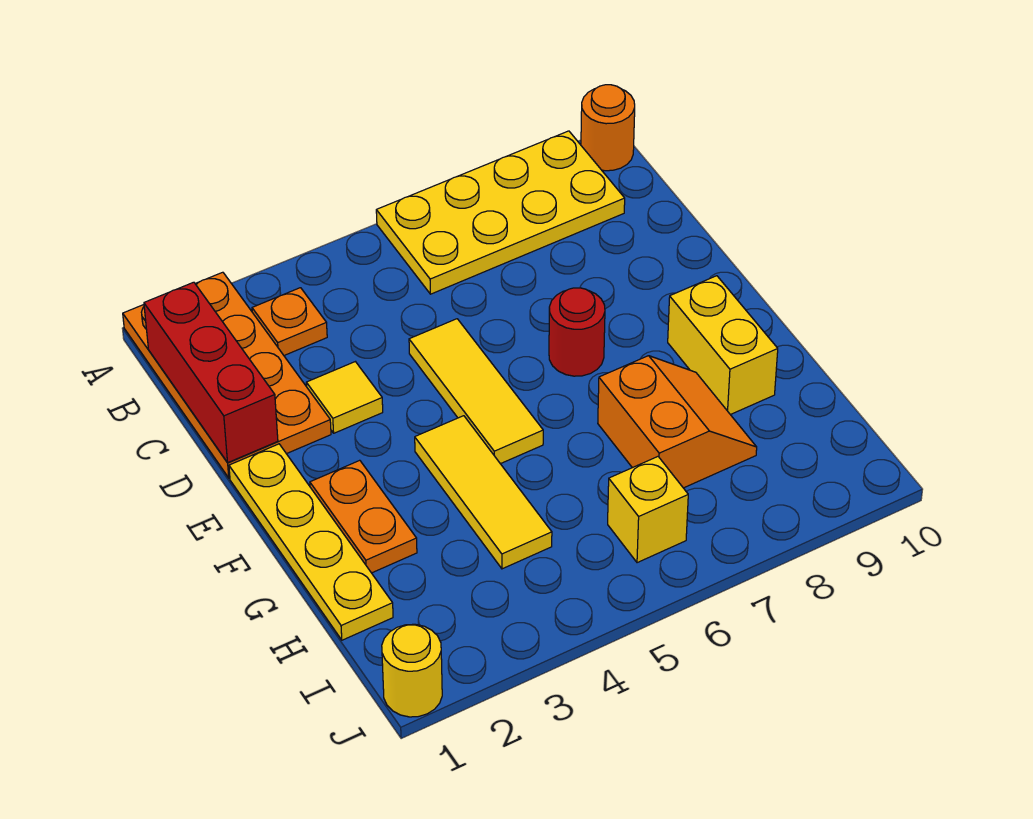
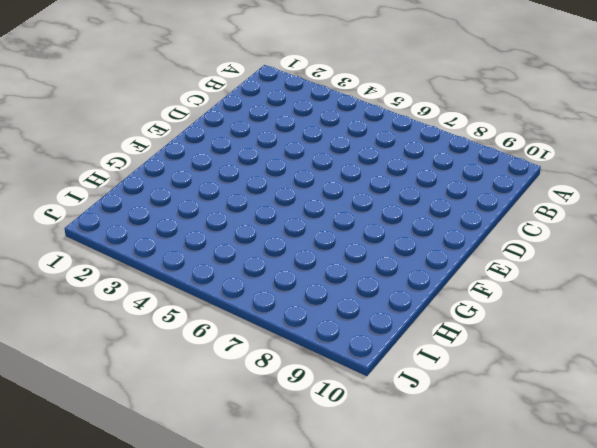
none -> orange plate A1:D2 level 1
none -> yellow plate A6:B9 level 1
none -> orange round brick A10 level 1

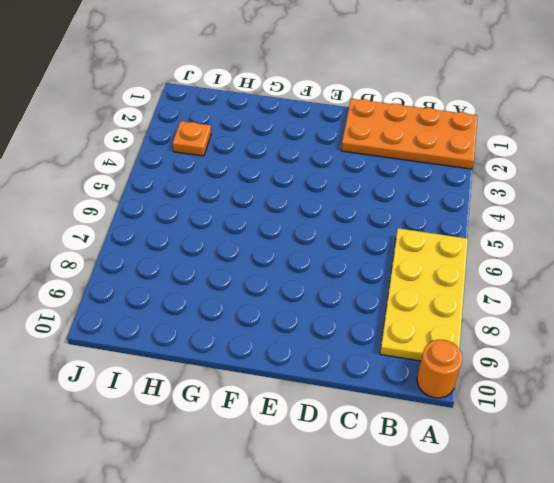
orange plate I3 level 1 -> orange plate B3 level 1
none -> yellow tile D3 level 1
none -> yellow tile D5:F5 level 1
none -> yellow plate E1:H1 level 1

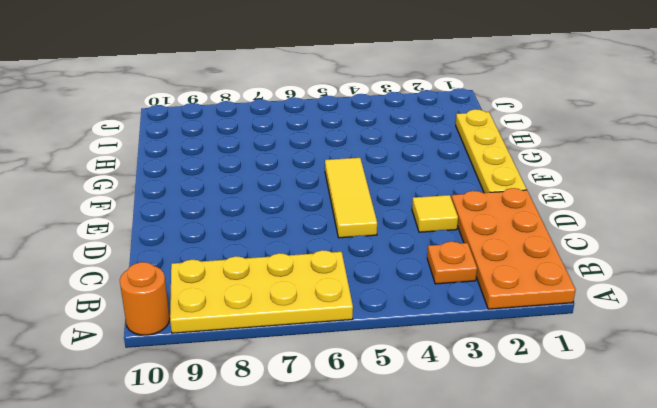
none -> red round brick E7 level 1
none -> orange plate F2:G2 level 1
none -> yellow tile F4:H4 level 1

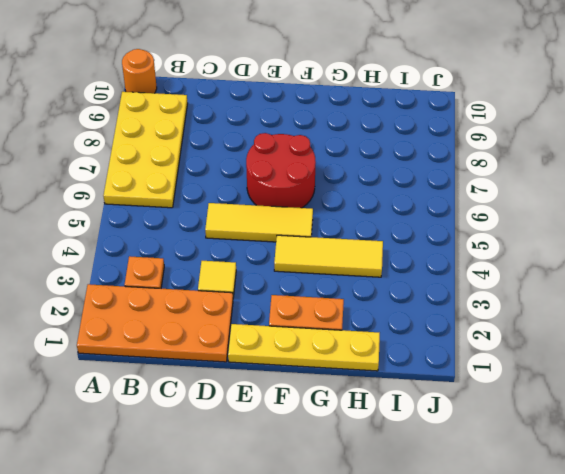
red round brick E6:F7 level 1 -> red round brick E7 level 1
none -> yellow brick F9:G9 level 1
none -> orange slope G7:H8 level 1 top 7
none -> yellow brick I6 level 1

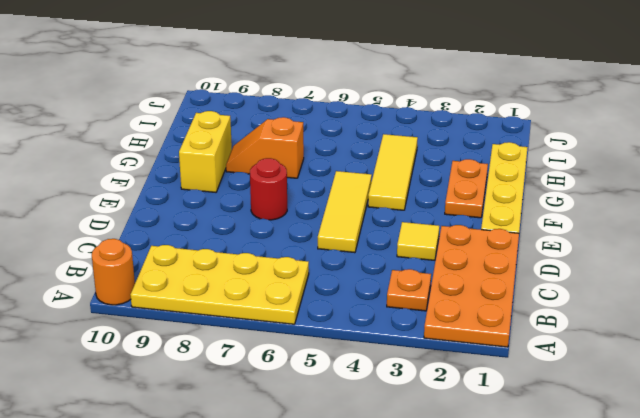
orange slope G7:G8 level 1 top 7 -> orange slope G7:H8 level 1 top 7
none -> yellow brick I6 level 1
none -> yellow round brick J1 level 1
none -> red brick B1:D1 level 2

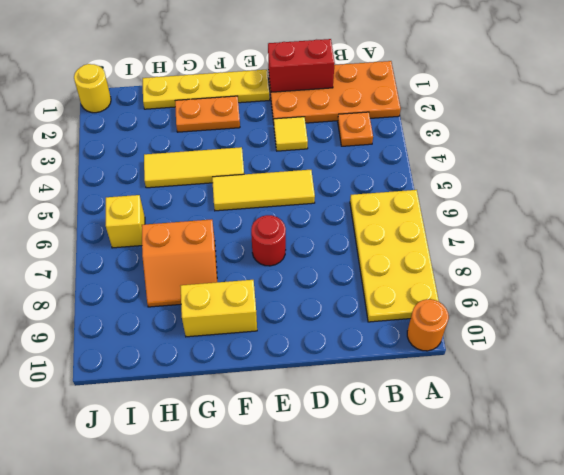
red brick C1:D1 level 2 -> red brick B1:D1 level 2

